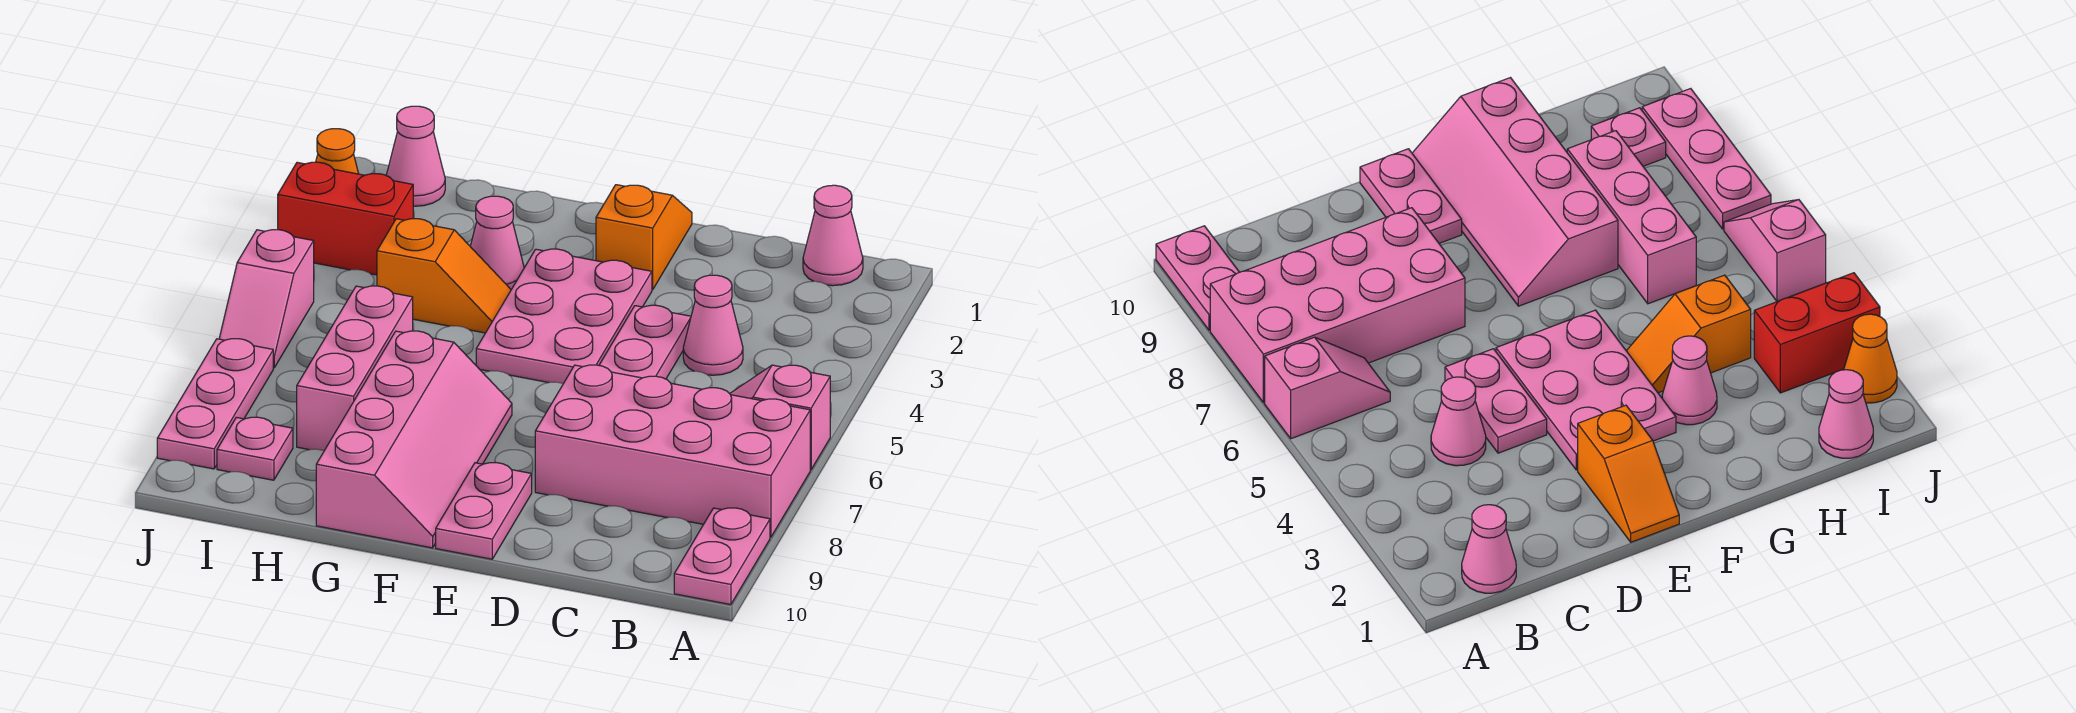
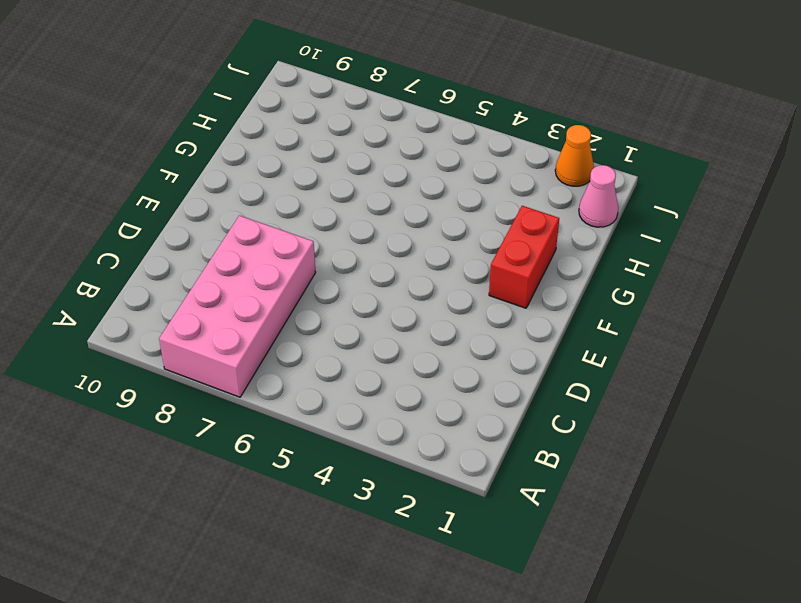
red brick F2:G2 level 1 -> red brick I3:J3 level 1
none -> pink slope A6:B6 level 1 top A
none -> pink plate A9:A10 level 1
none -> pink cone B1 level 1

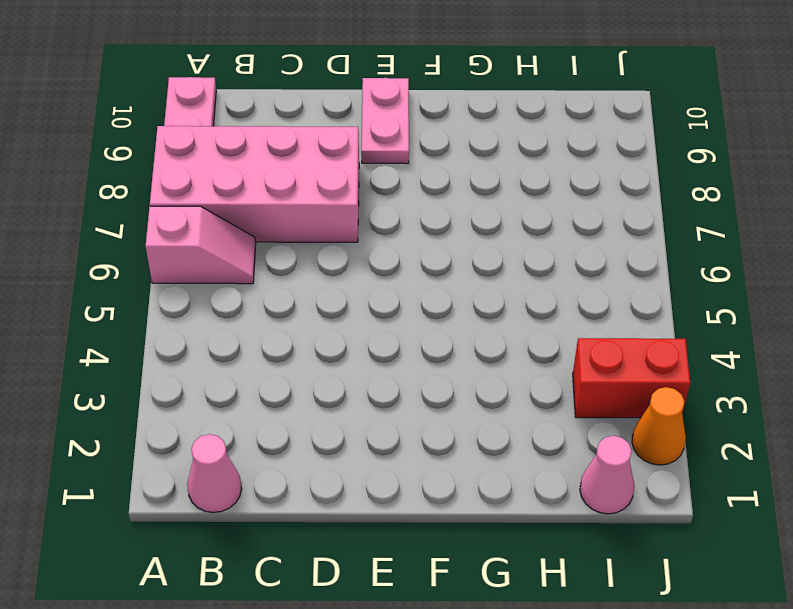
none -> pink cone C4 level 1
none -> pink plate D4:D5 level 1
none -> orange slope E1:E2 level 1 top 2

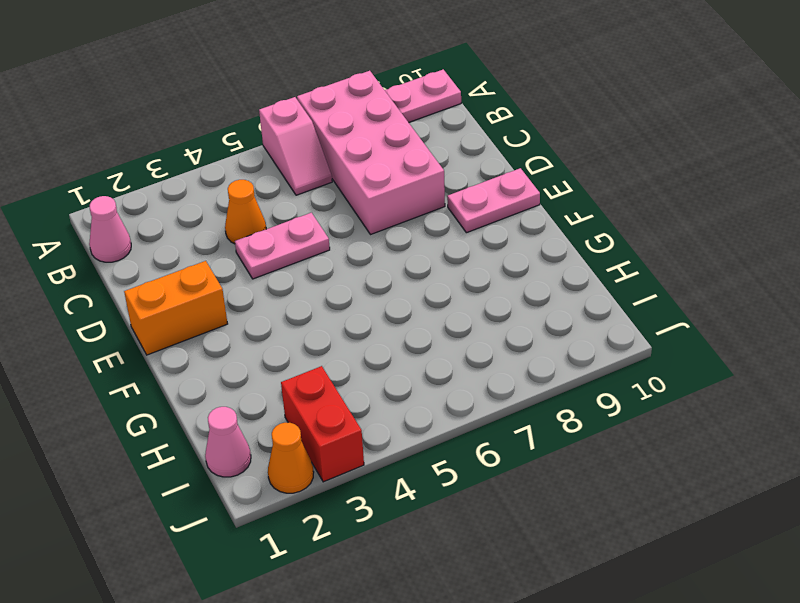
orange cone C4 level 1 -> pink cone C4 level 1
orange brick E1:E2 level 1 -> orange slope E1:E2 level 1 top 2
none -> pink plate E3:F5 level 1
none -> pink slope F7:G10 level 1 top G
none -> pink cone G3 level 1

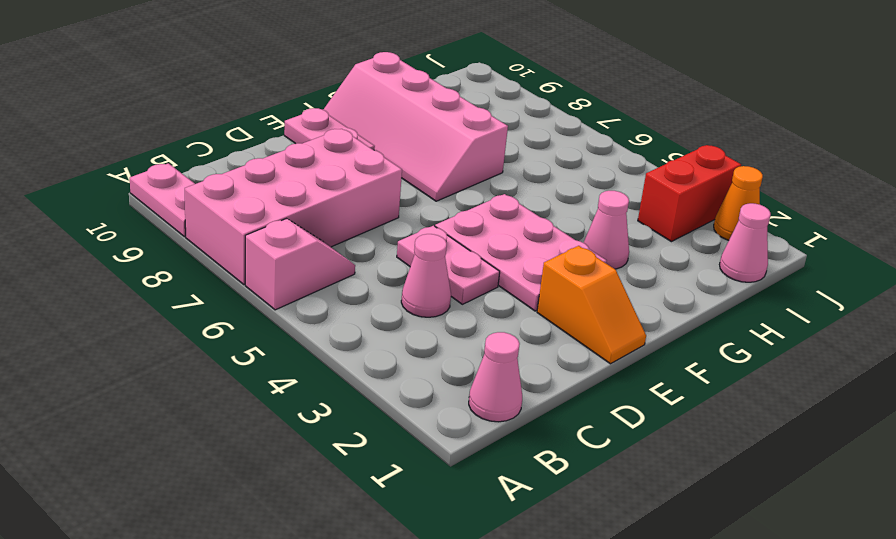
none -> orange slope G4:H4 level 1 top H
none -> pink brick H6:H8 level 1
none -> pink plate I9 level 1

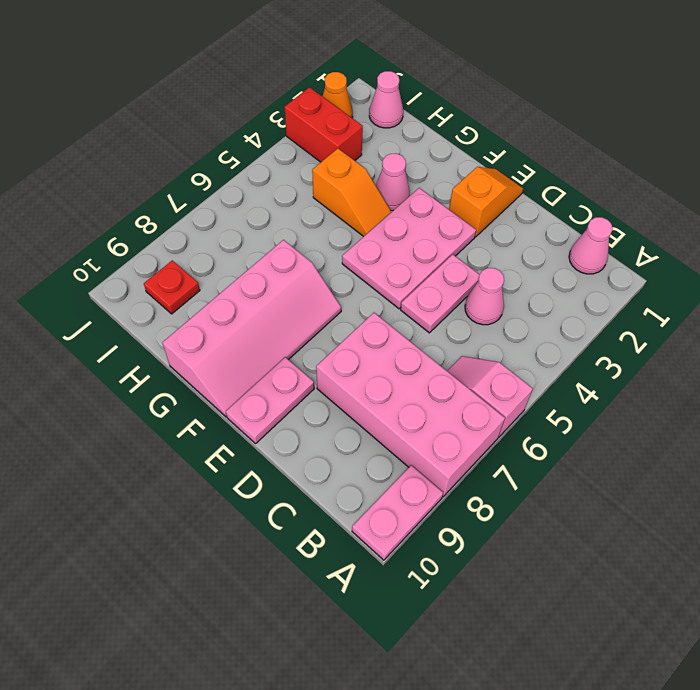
red plate I9 level 1 -> pink plate I9 level 1
none -> pink brick H6:H8 level 1
none -> pink slope J5:J6 level 1 top 5
none -> pink plate J7:J9 level 1

